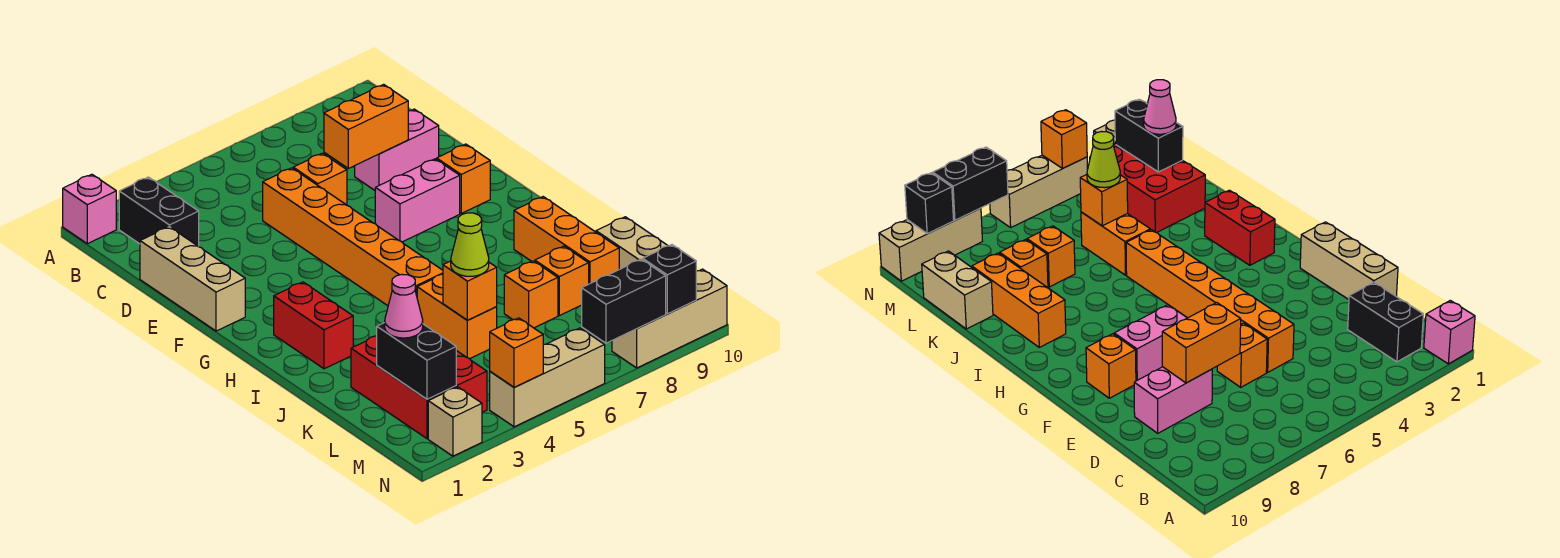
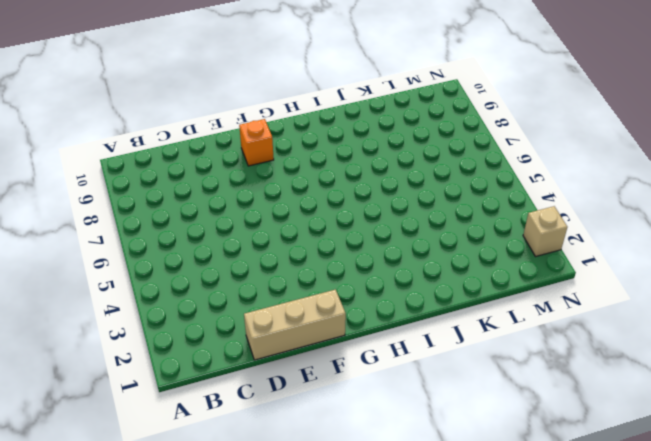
none -> pink brick A1 level 1
none -> black brick B2:C2 level 1
none -> orange brick D5:I5 level 1

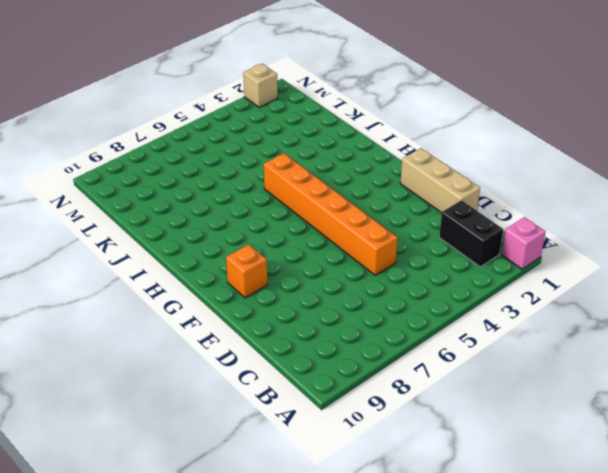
none -> orange brick D6 level 1
none -> pink brick D8:D9 level 1
none -> pink brick F7:F8 level 1

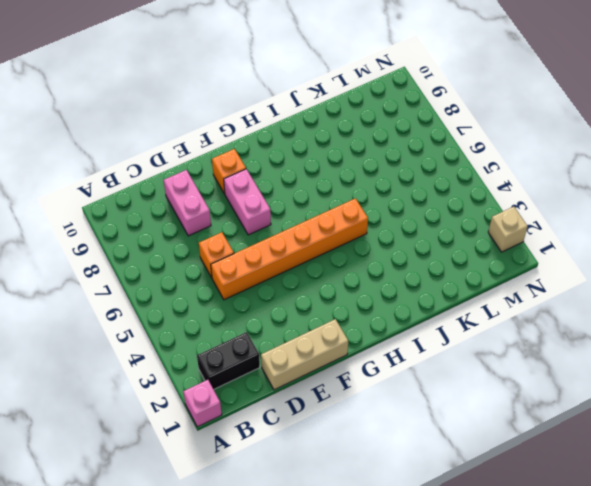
none -> red brick H2:I2 level 1
none -> orange brick I9:K9 level 1
none -> orange brick J5:K5 level 1

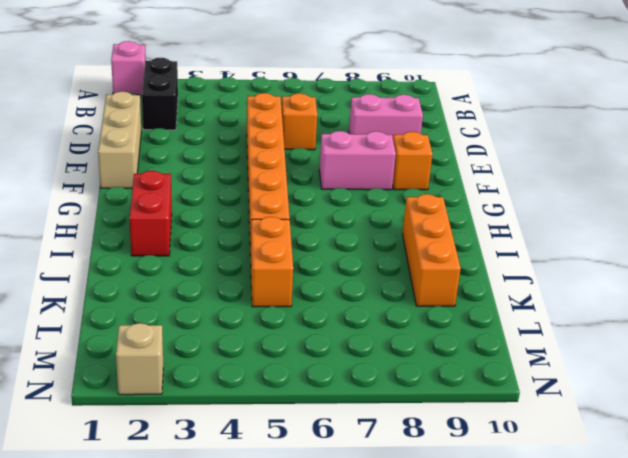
none -> red brick K2:M3 level 1
none -> orange brick K7 level 1
none -> orange brick K8 level 1

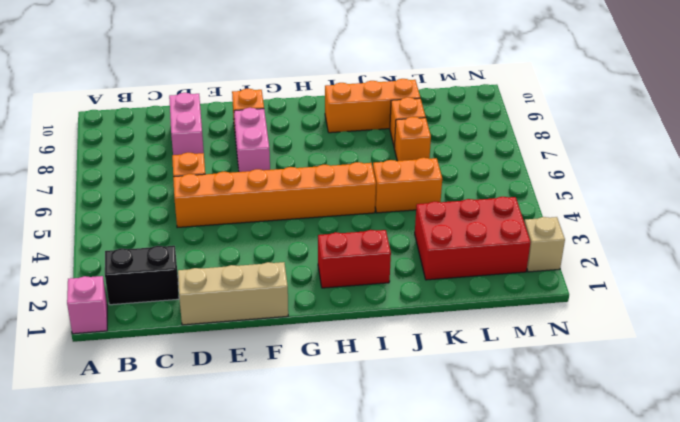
none -> tan brick K10:L10 level 1
none -> tan brick N4:N6 level 1
none -> tan brick N8:N10 level 1

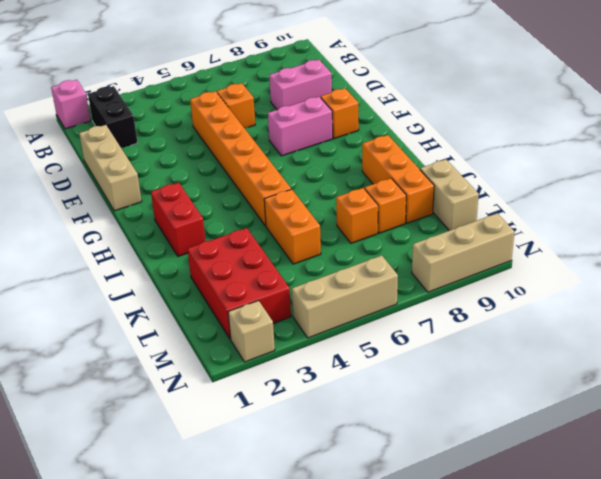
none -> orange brick D7:D8 level 2
none -> orange brick K5 level 2
none -> black brick L2:M2 level 2

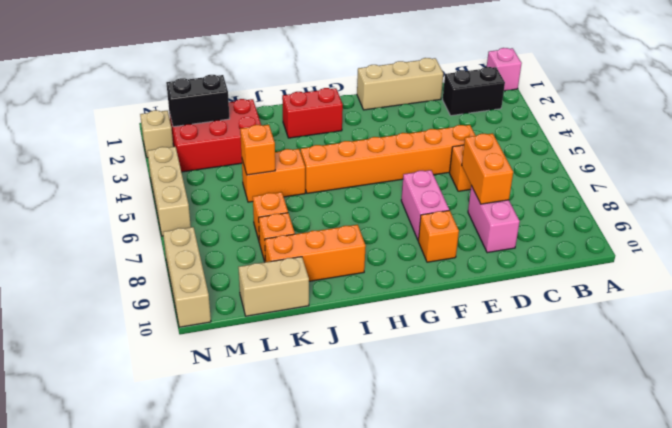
none -> orange brick N4 level 2
none -> black brick N7:N8 level 2
none -> black brick N9 level 2

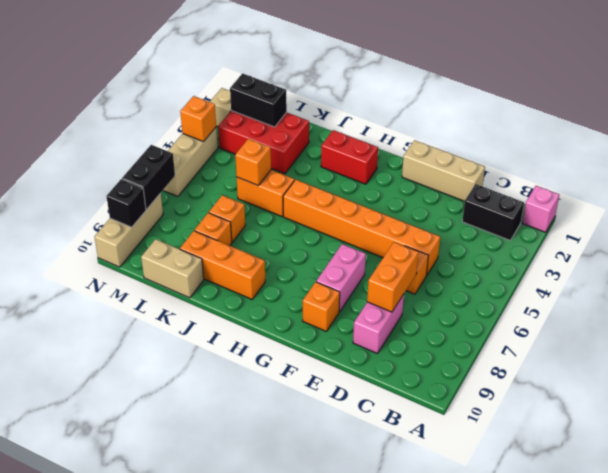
none -> lime cone K5 level 3
none -> pink cone L2 level 3

